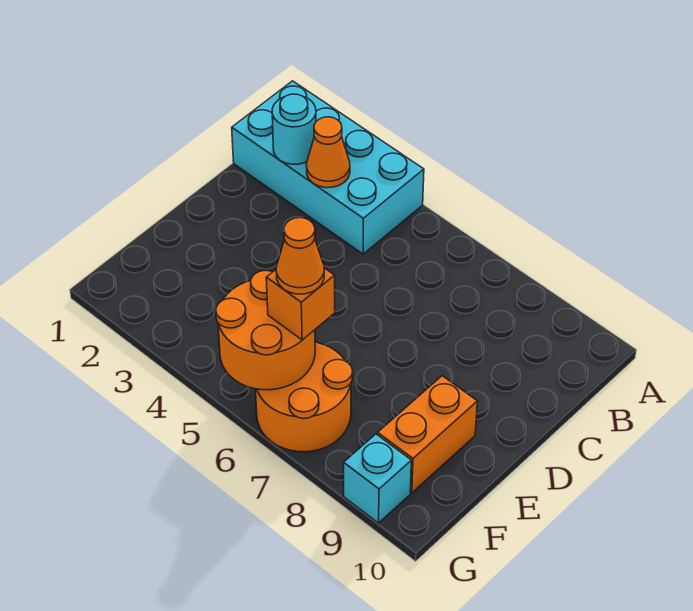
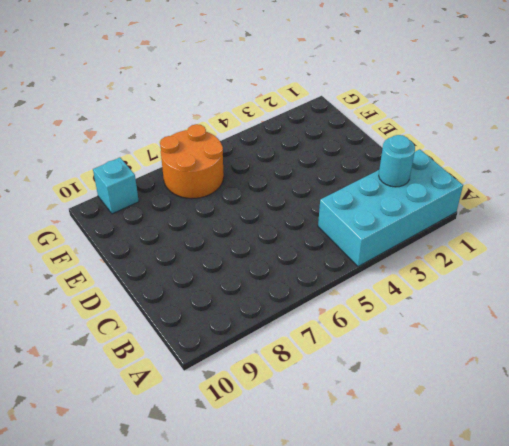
none -> orange brick E9:F9 level 1
none -> orange cone B3 level 2

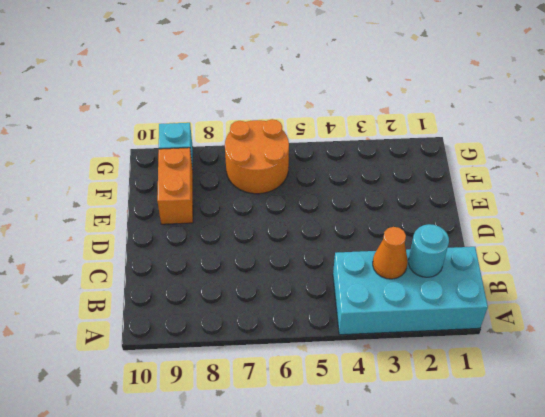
none -> orange round brick F5:G6 level 2
none -> orange brick F6 level 3

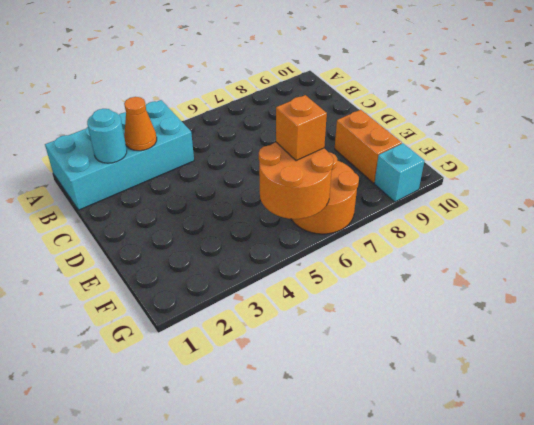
none -> orange cone F6 level 4

